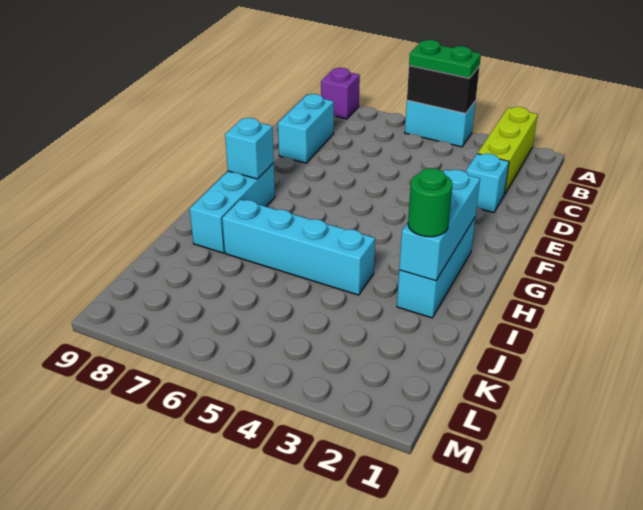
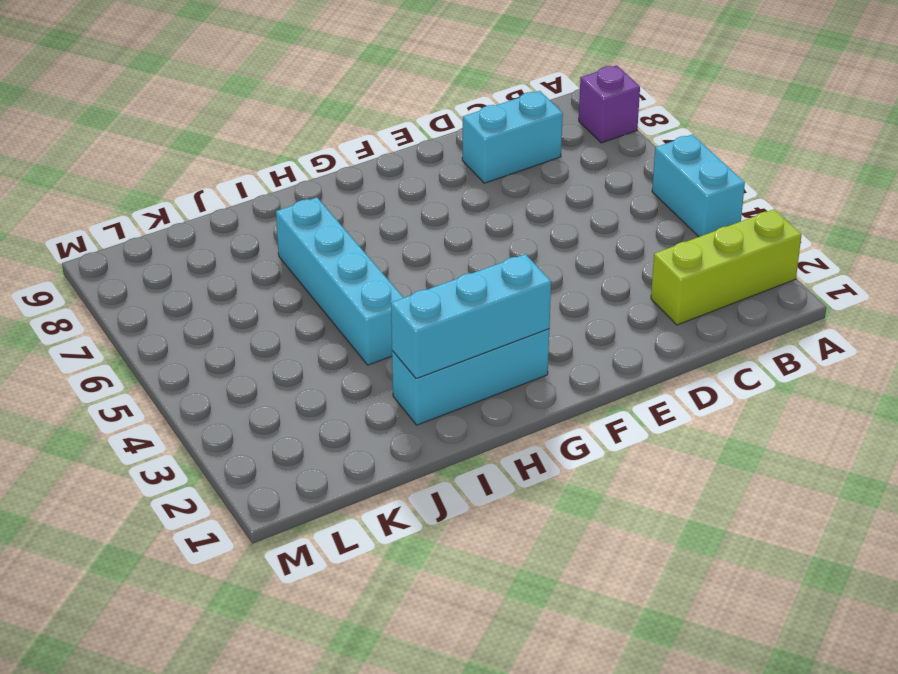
none -> cyan brick D2 level 1
none -> cyan brick G8:I8 level 1
none -> black brick A4:A5 level 2

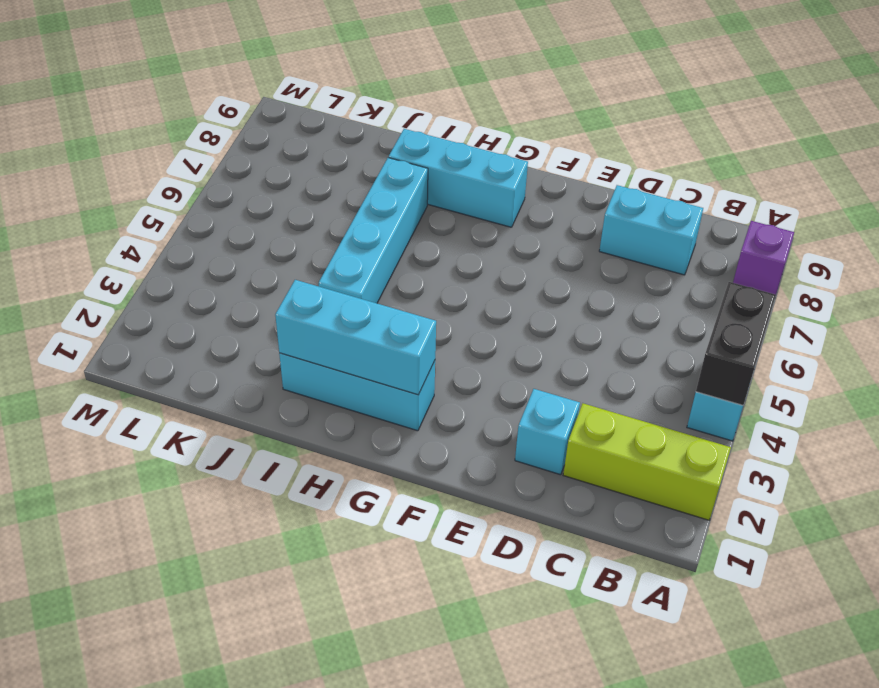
none -> cyan brick G8 level 2
none -> green plate A4:A5 level 3
none -> green round brick I2 level 3

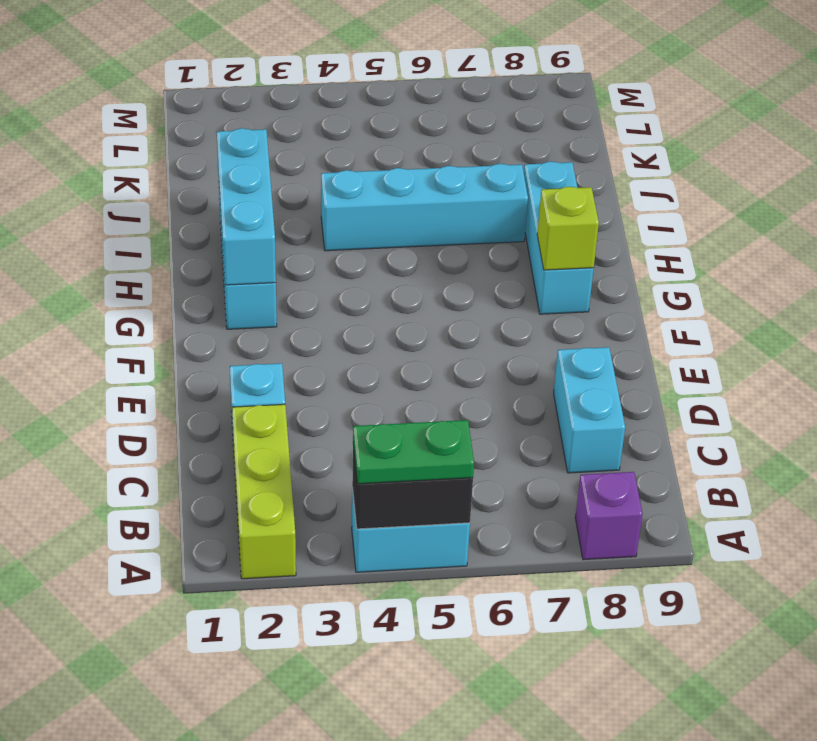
lime brick G8 level 2 -> cyan brick G8 level 2
none -> green round brick I2 level 3

